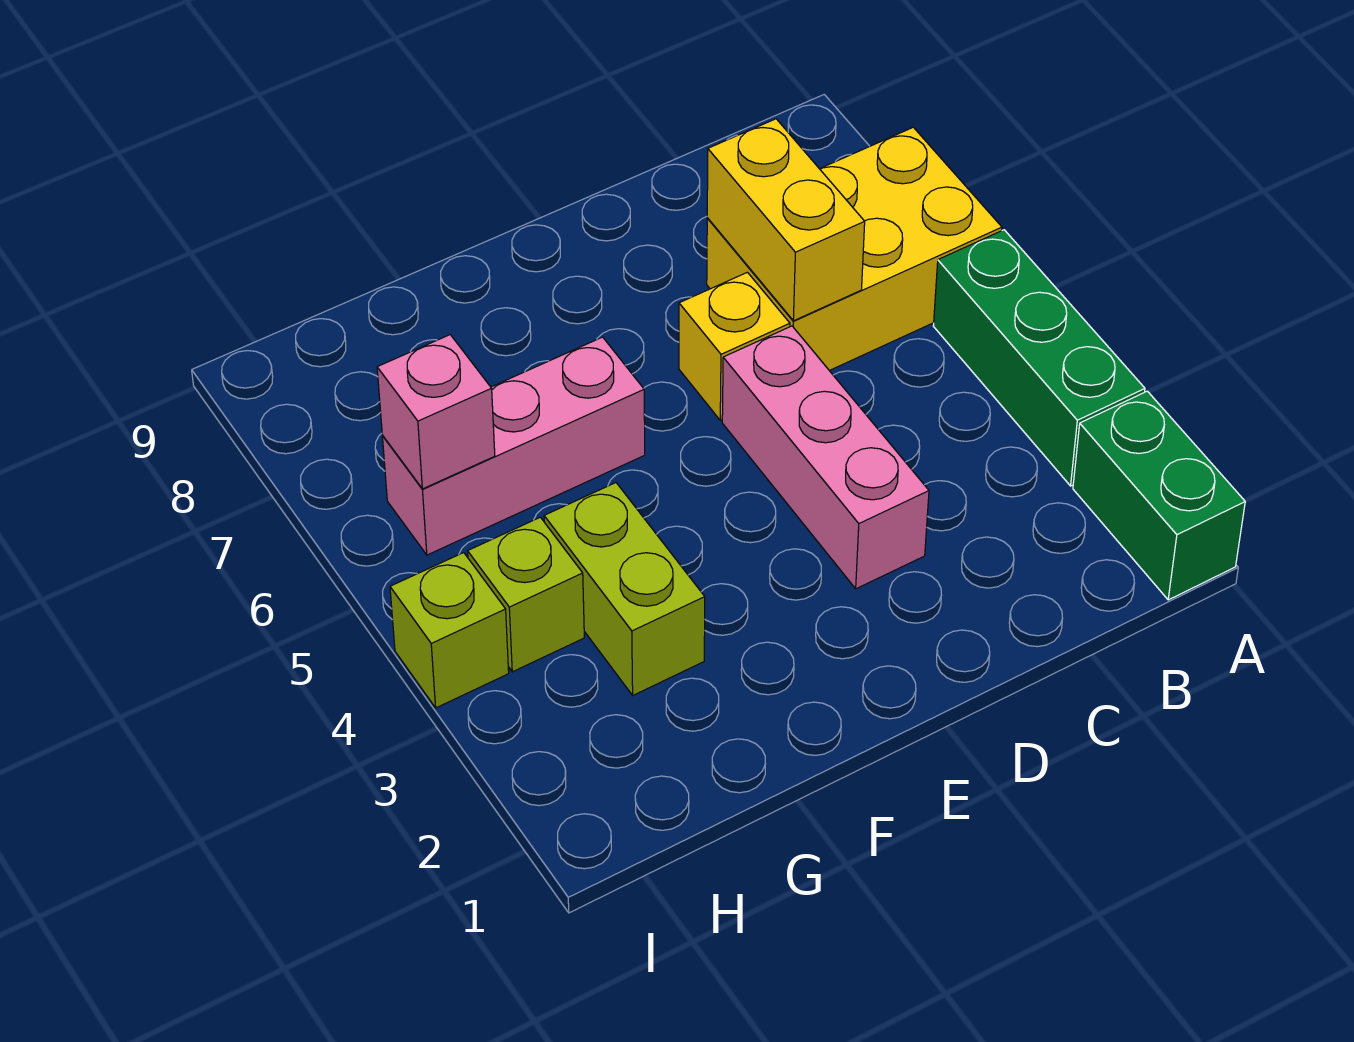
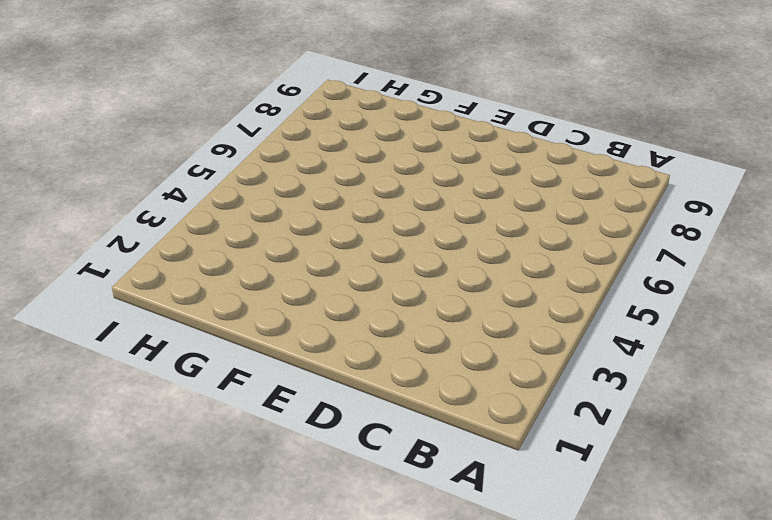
none -> green brick A1:A2 level 1
none -> green brick A3:A5 level 1

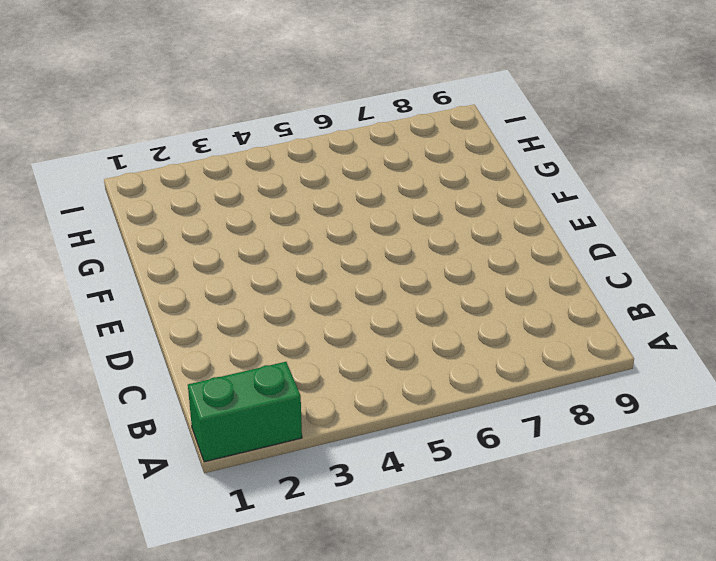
none -> green brick A3:A5 level 1
none -> yellow brick A6:C7 level 1

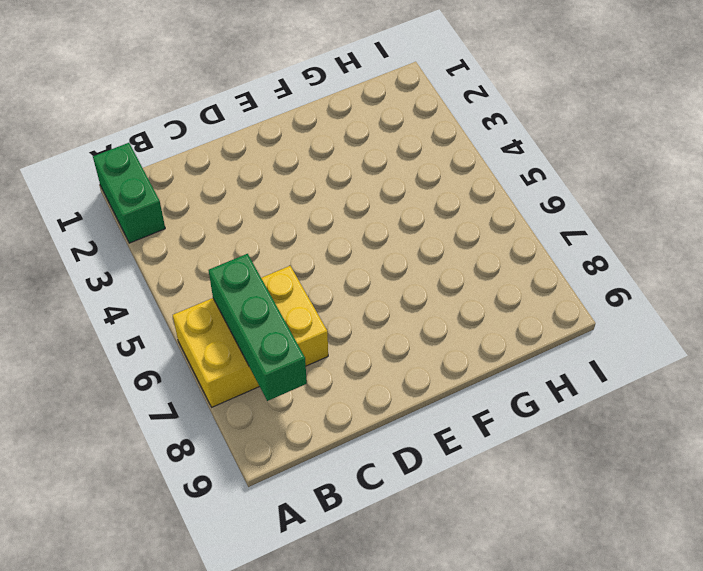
green brick B6:B8 level 2 -> green brick A3:A5 level 1
none -> pink brick D3:D5 level 1
none -> yellow brick D6 level 1

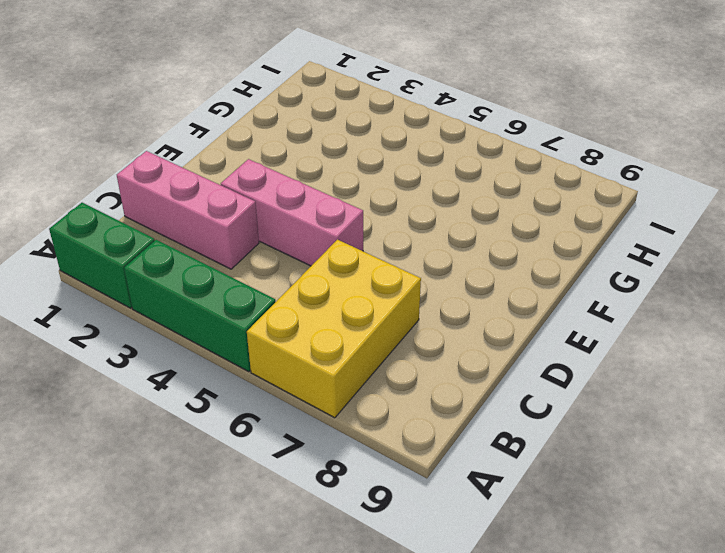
pink brick C1:C3 level 1 -> pink brick F6:H6 level 1
none -> yellow brick D6 level 1
none -> lime brick G3:G4 level 1

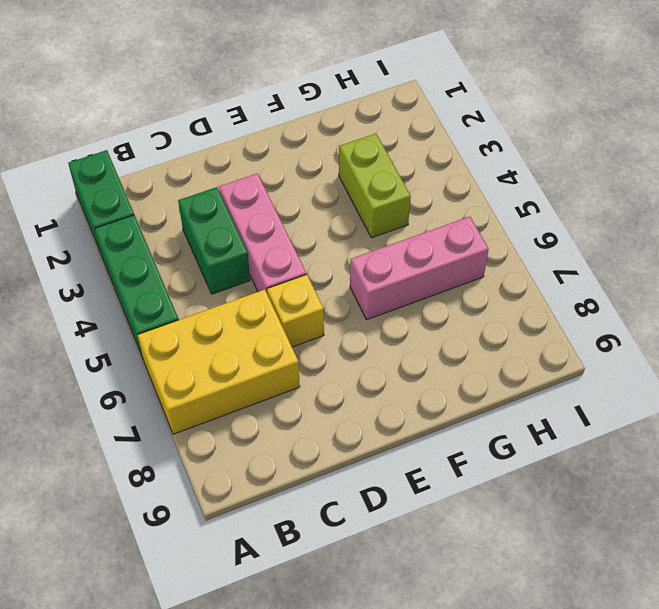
green brick C3:C4 level 1 -> none
none -> lime brick H4 level 1
none -> lime brick I4 level 1

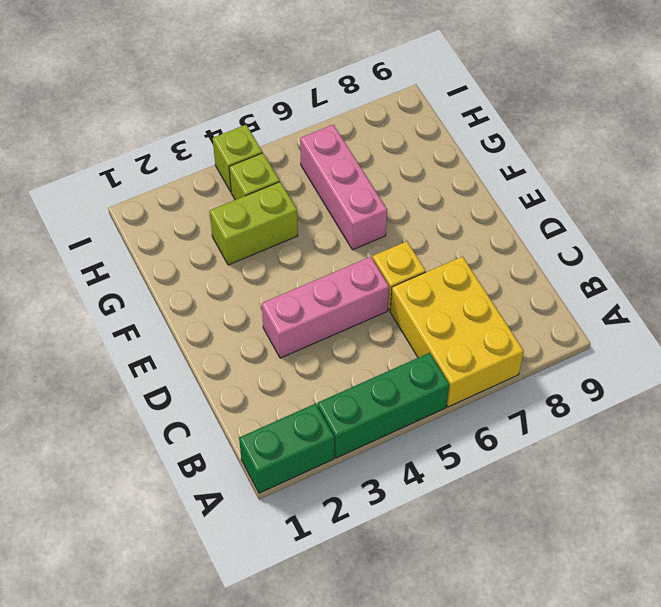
none -> yellow brick C6:C7 level 2
none -> pink brick H6 level 2

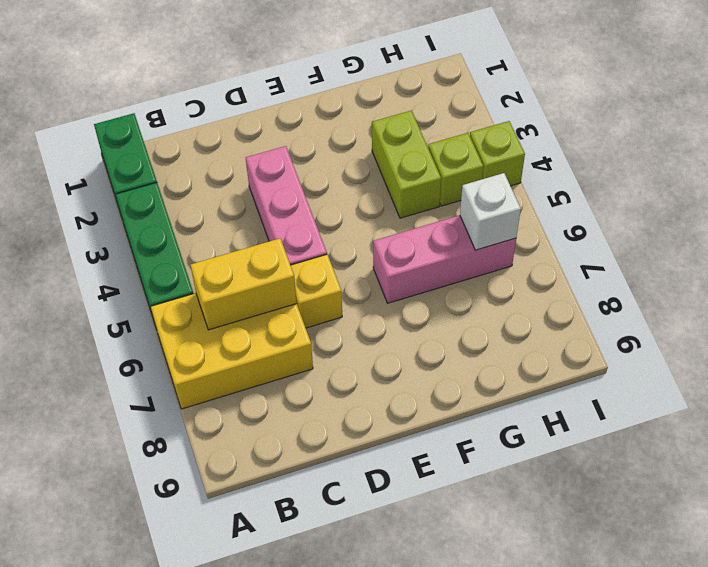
yellow brick B6:C6 level 2 -> yellow brick C6:C7 level 2
white brick H6 level 2 -> pink brick H6 level 2

